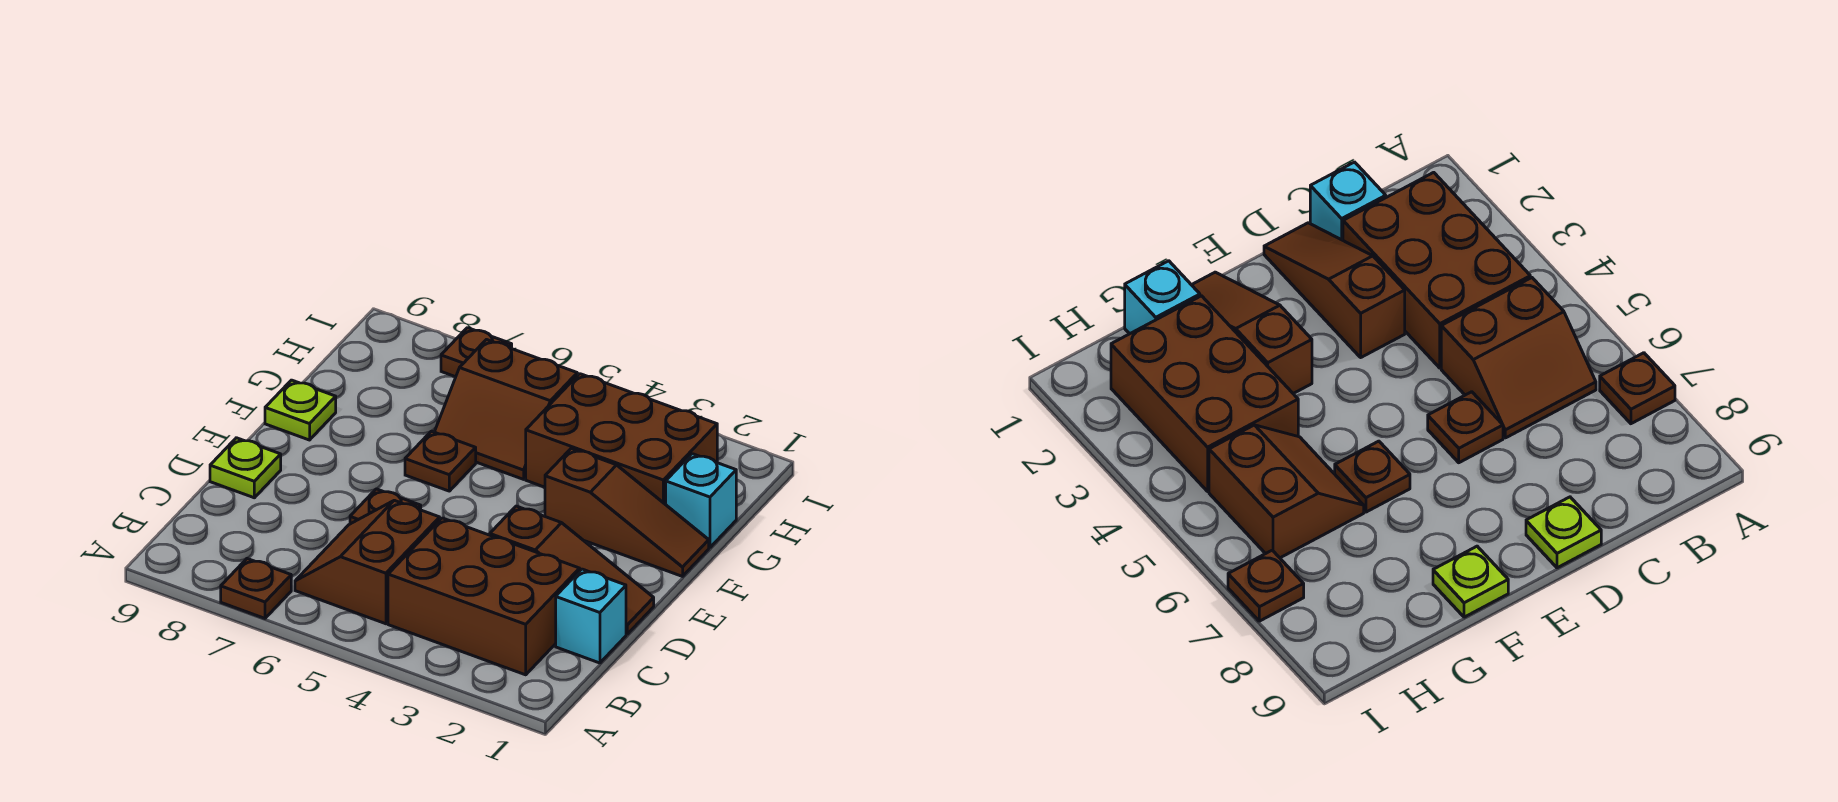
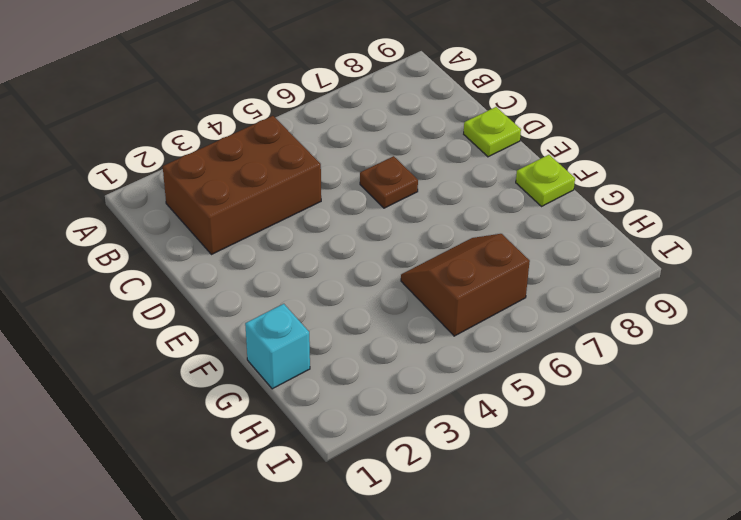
none -> brown plate A7 level 1
none -> brown slope B5:C6 level 1 top 5
none -> cyan brick C1 level 1

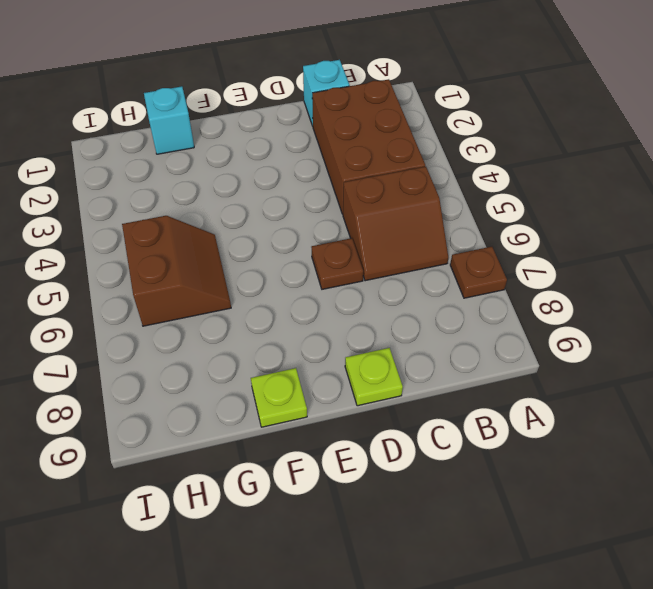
none -> brown slope D1:D3 level 1 top 3
none -> brown slope F1:F3 level 1 top 3
none -> brown plate F6 level 1

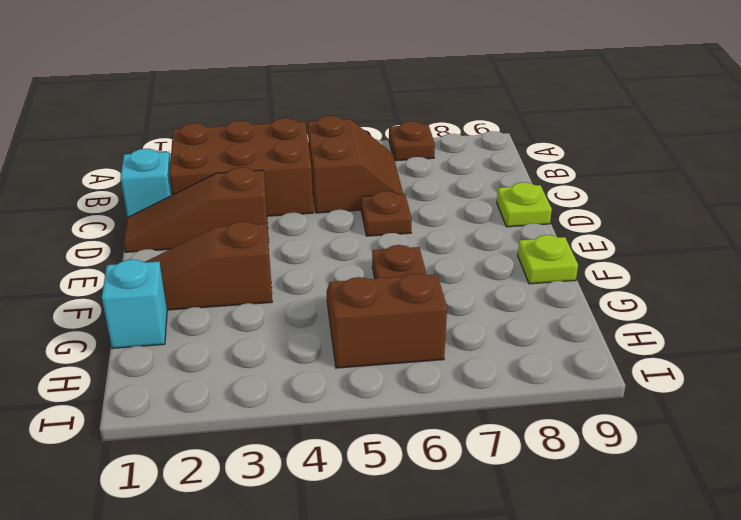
none -> brown brick G2:H4 level 1
none -> brown plate I7 level 1

